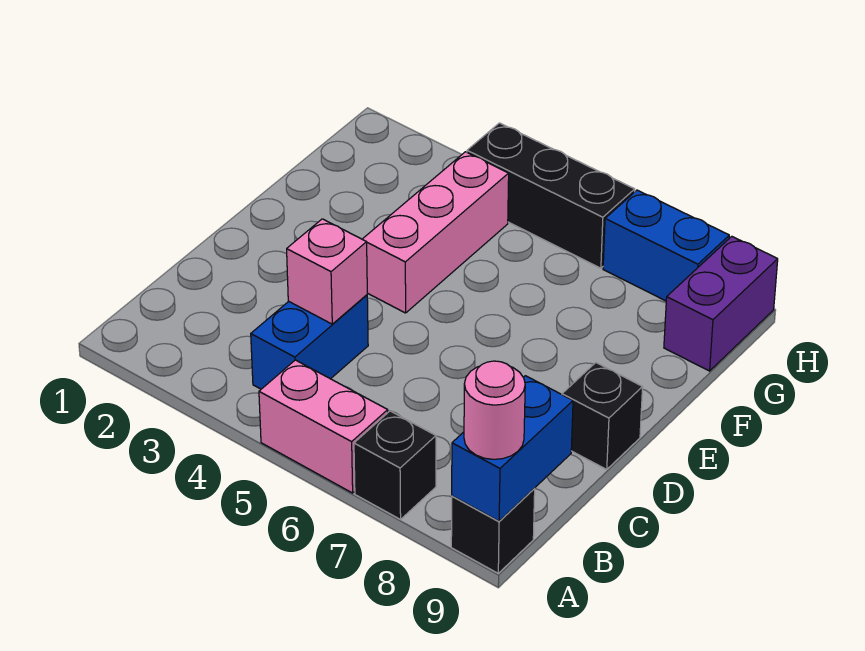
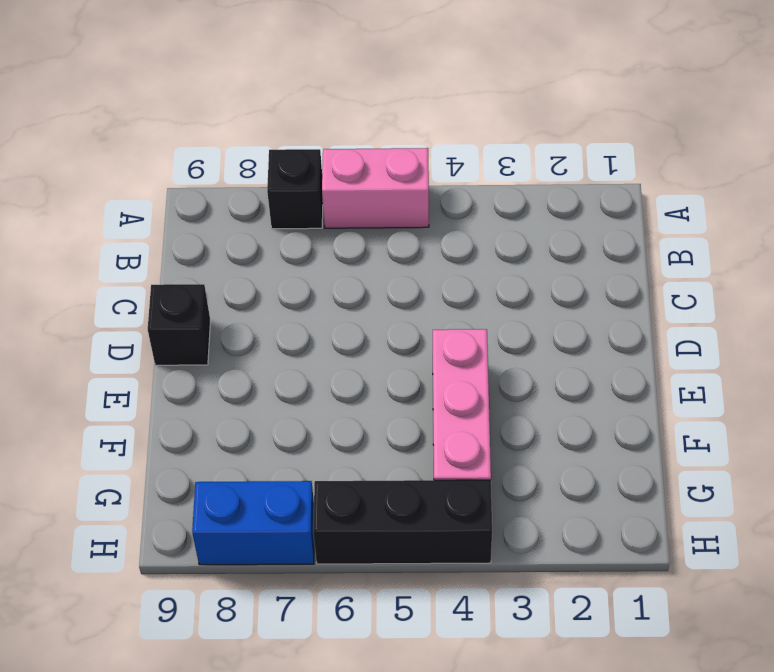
none -> black brick A9 level 1
none -> blue brick B4:C4 level 1
none -> purple brick G9:H9 level 1

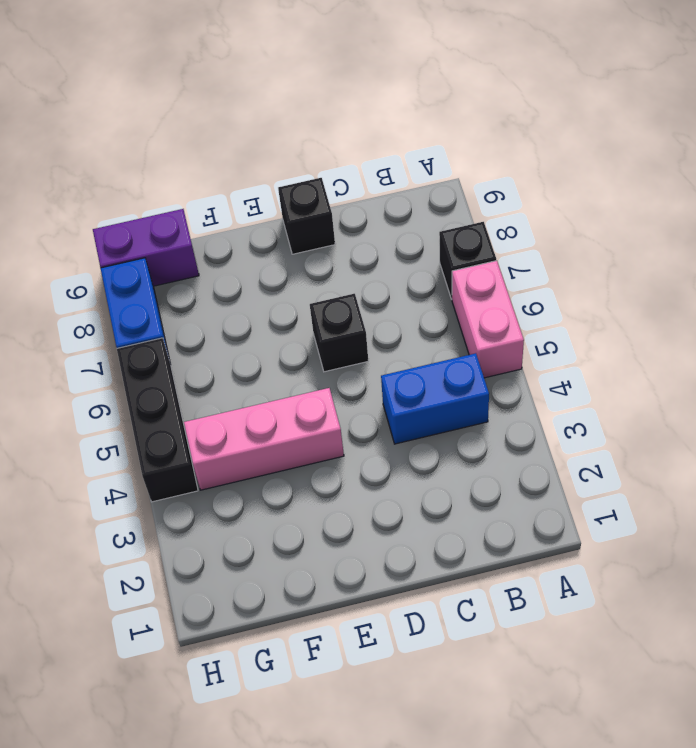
black brick D6 level 1 -> black brick A9 level 1
none -> blue brick A9:B9 level 2
none -> pink brick C4 level 2
none -> pink round brick A9 level 3

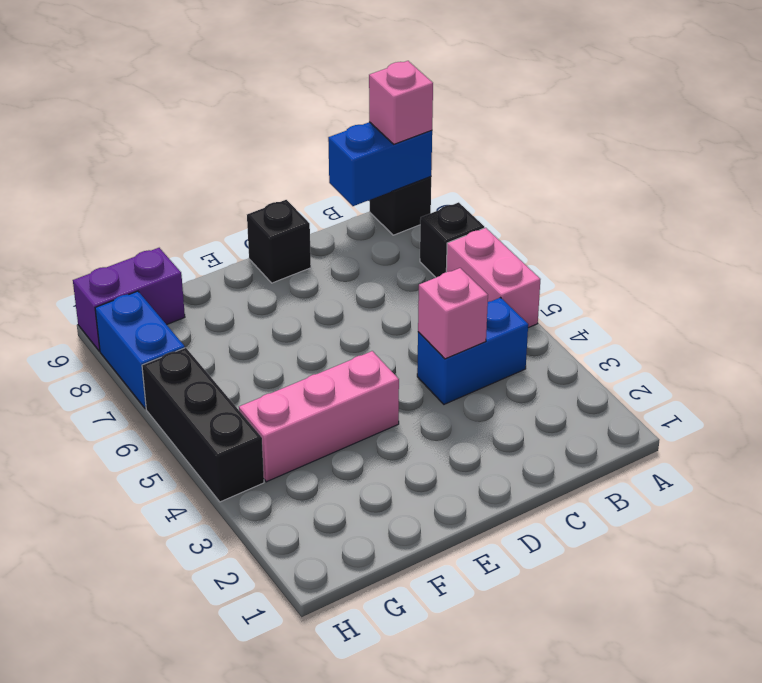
pink brick A9 level 3 -> pink round brick A9 level 3

